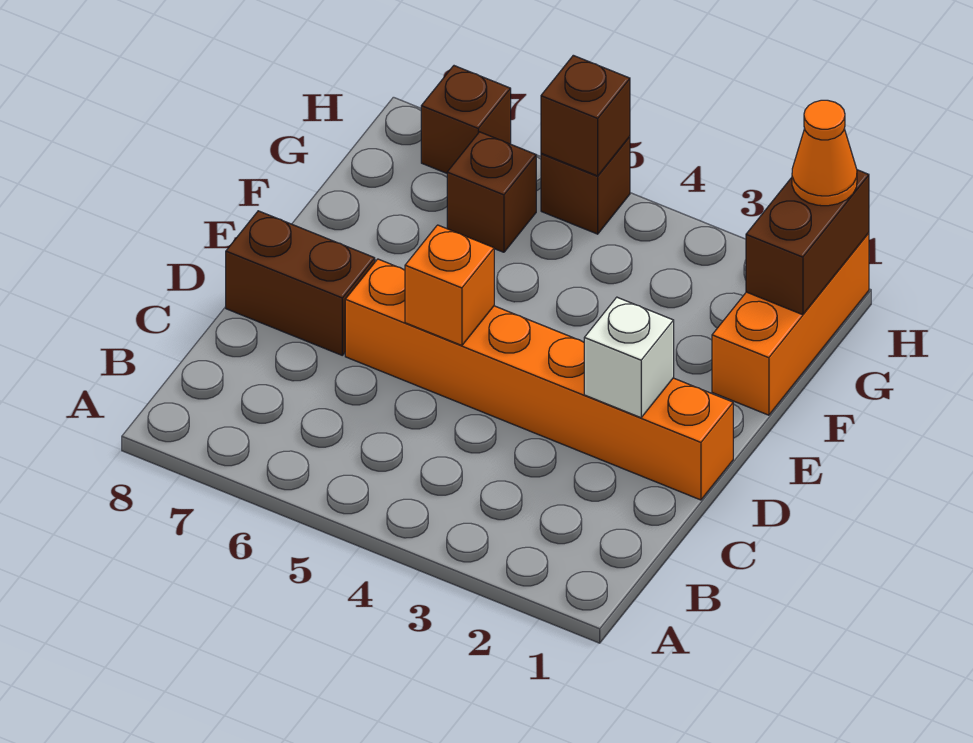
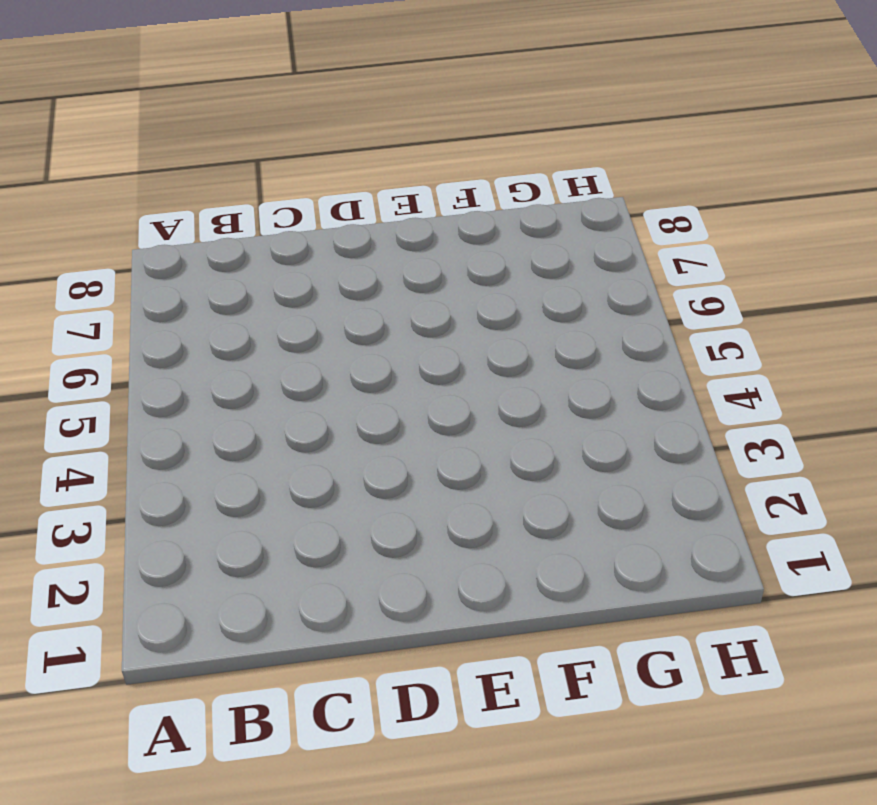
none -> orange brick D1:D6 level 1
none -> brown brick D7:D8 level 1

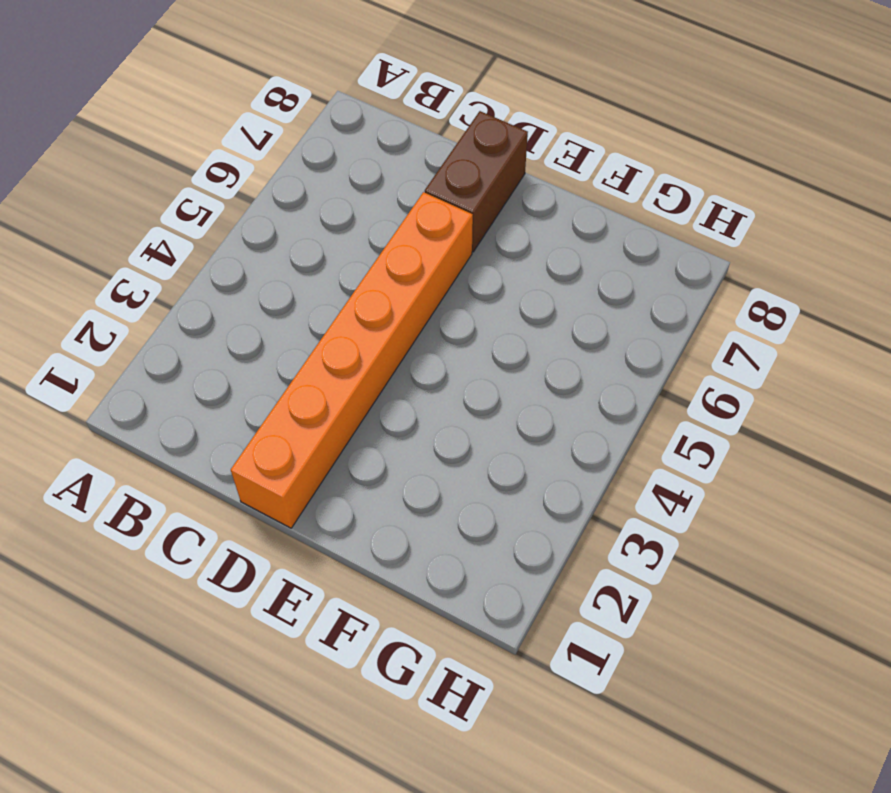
none -> orange brick F1:H1 level 1
none -> brown brick G6 level 1

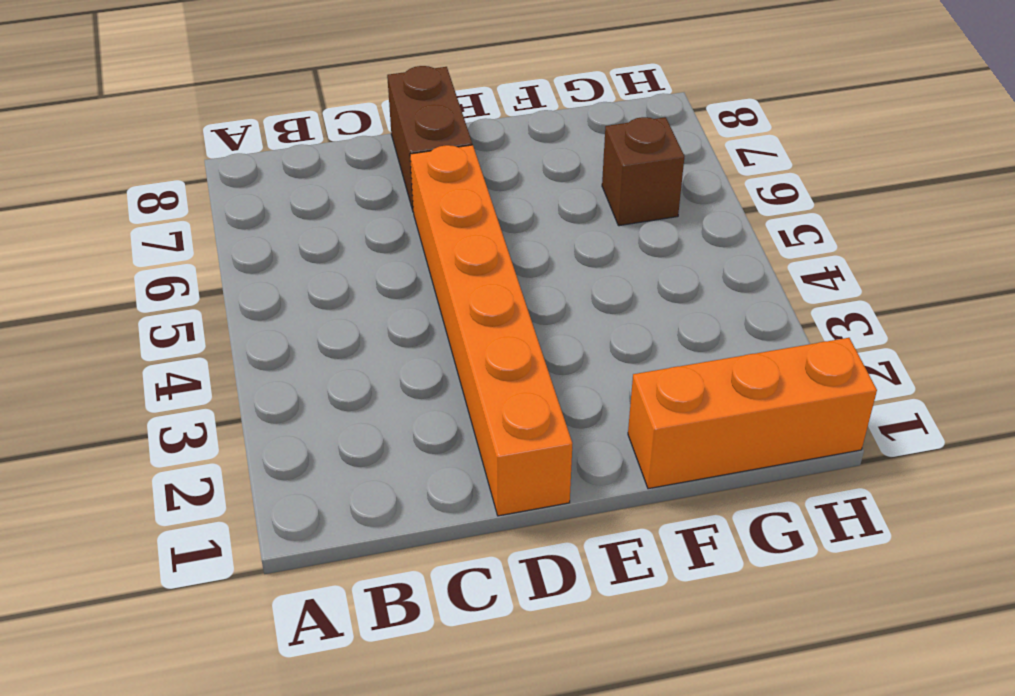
none -> brown brick H5 level 1
none -> brown brick H7 level 1

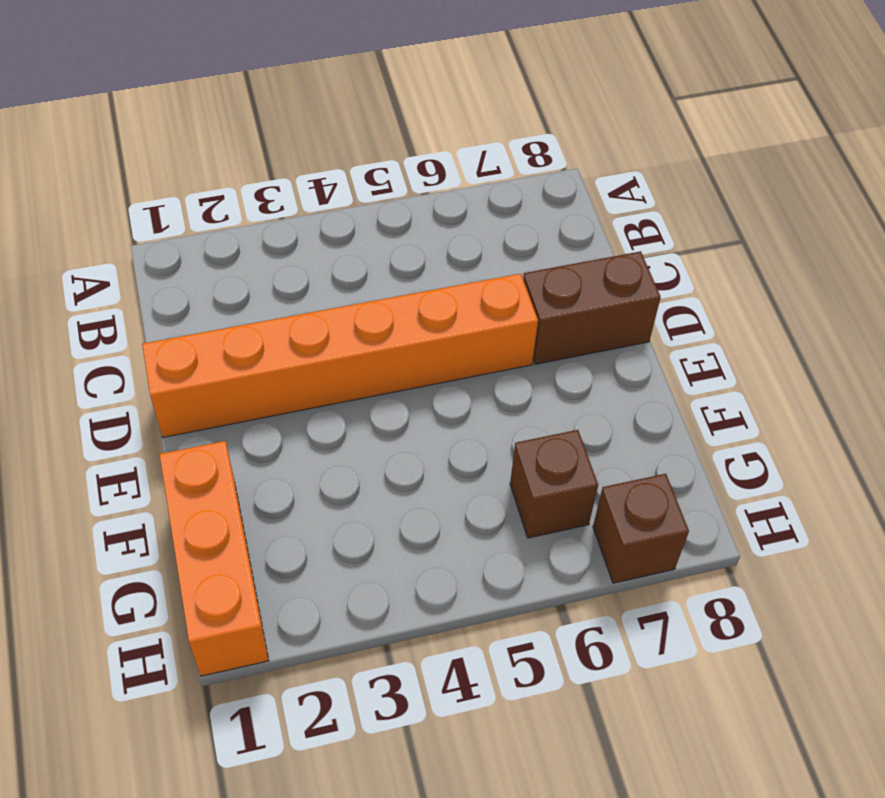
none -> brown brick H5 level 1
none -> white brick D2 level 2

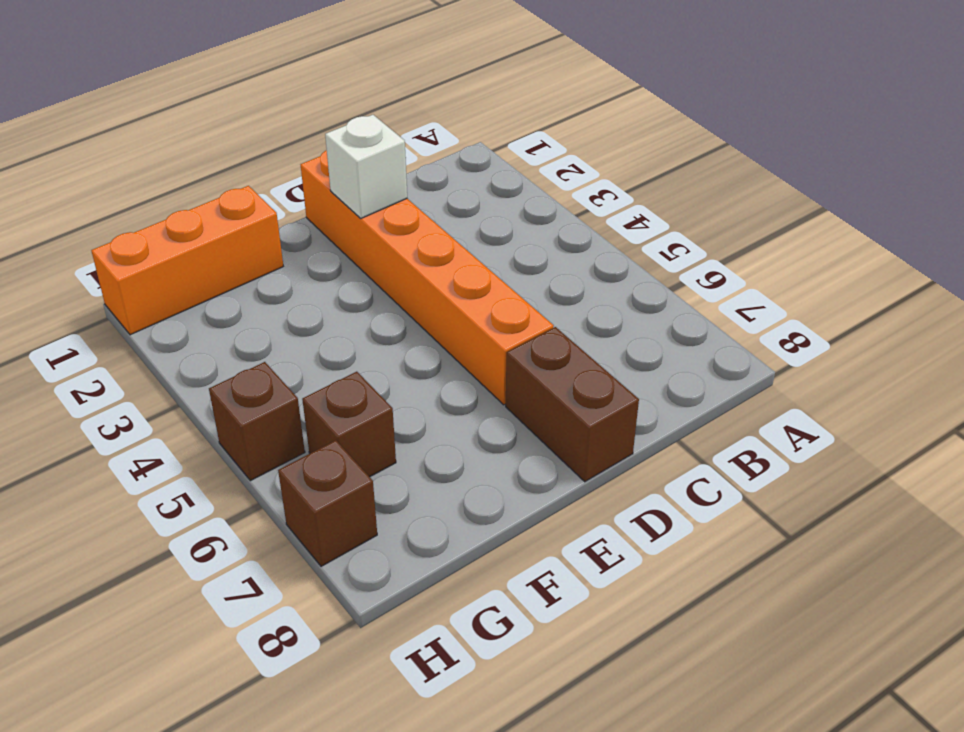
none -> orange brick D5 level 2
none -> brown brick G1:H1 level 2

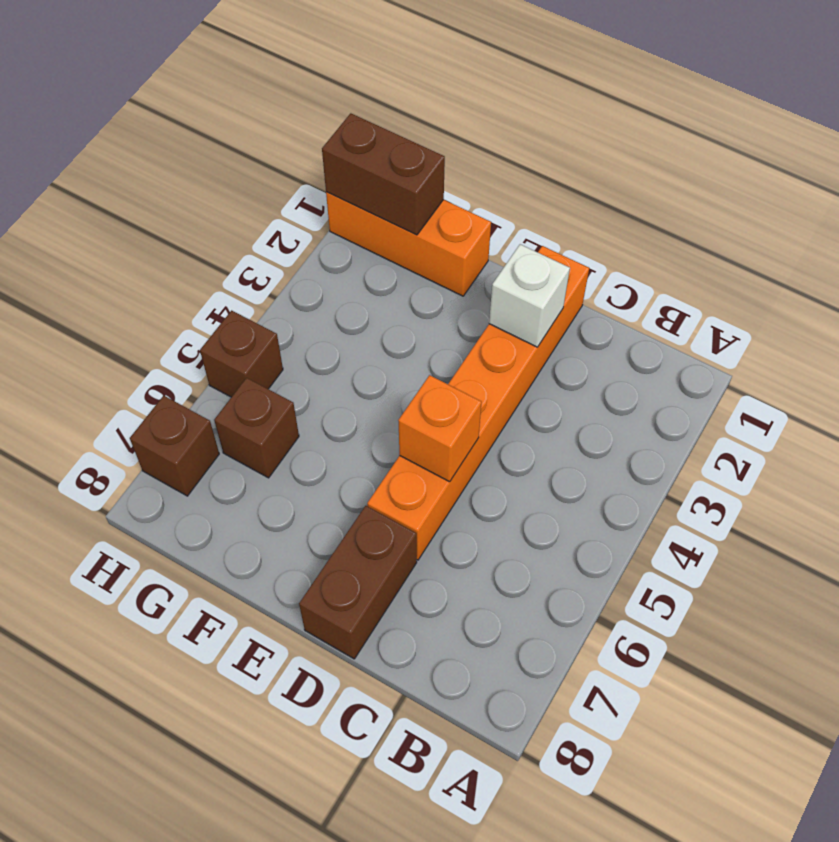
none -> brown brick H5 level 2
none -> orange cone H1 level 3

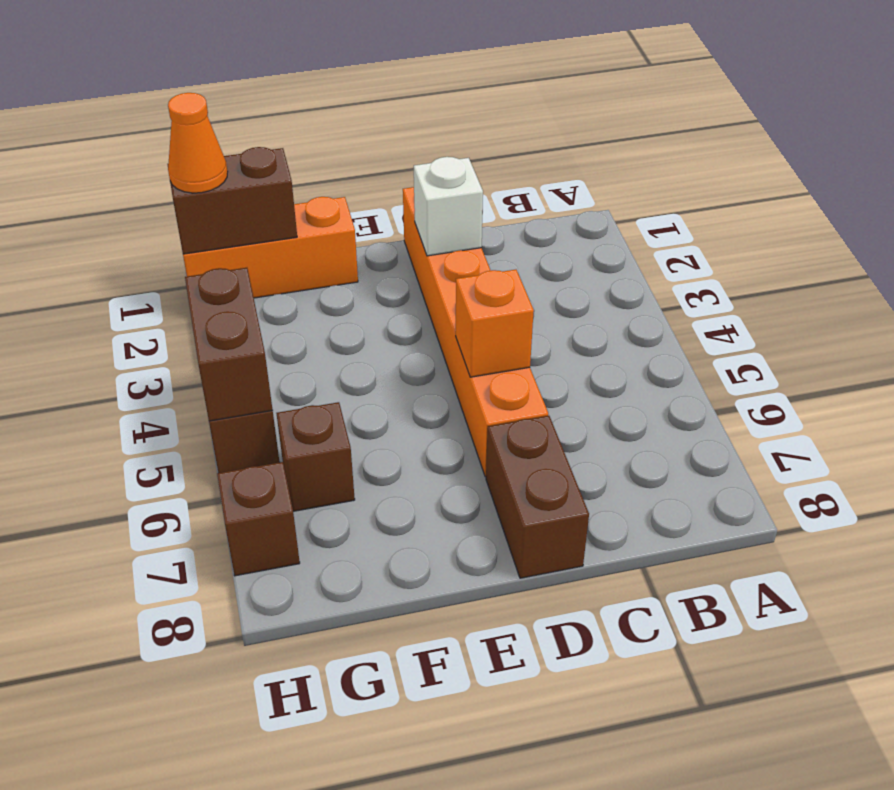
brown brick H4:H5 level 2 -> brown brick H5 level 2

